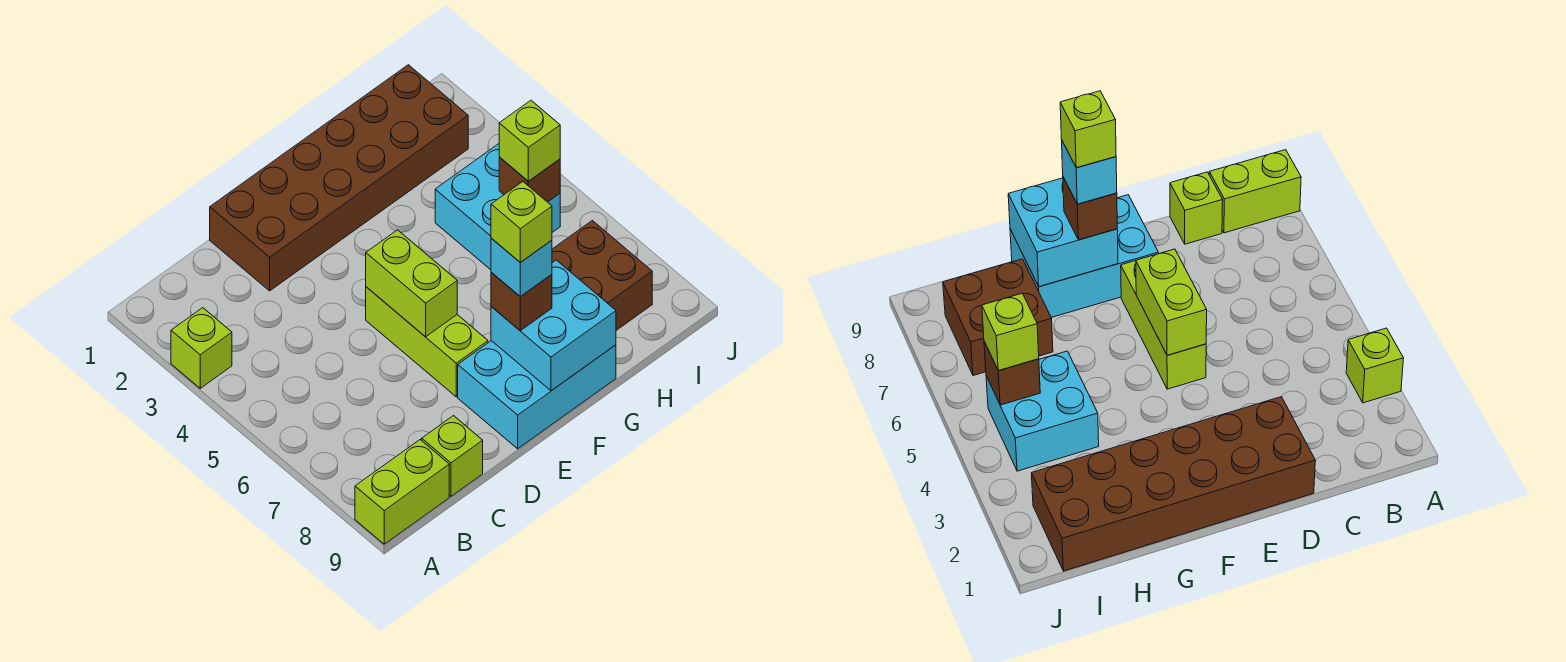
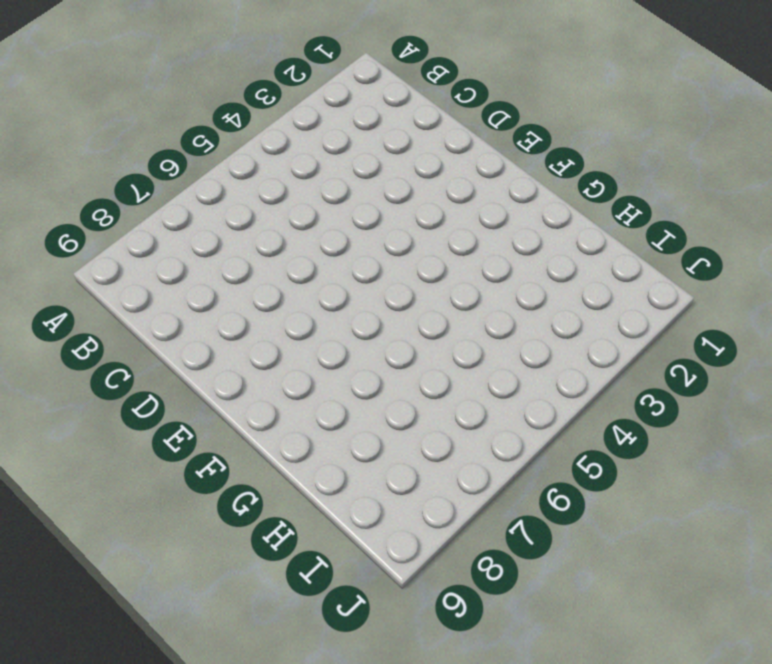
none -> lime brick A3 level 1
none -> lime brick A9:B9 level 1
none -> lime brick C9 level 1

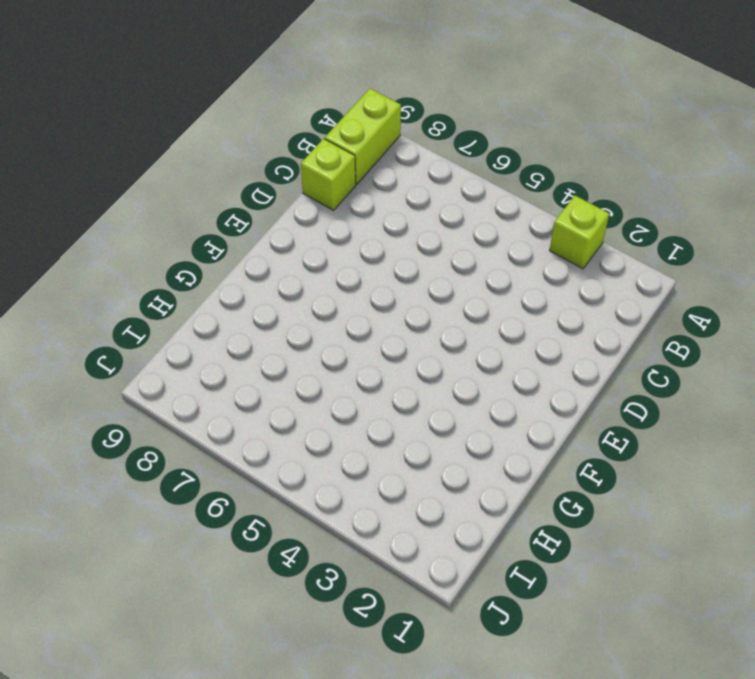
none -> brown brick D1:I2 level 1
none -> lime brick E5:E7 level 1
none -> cyan brick E8:G9 level 1

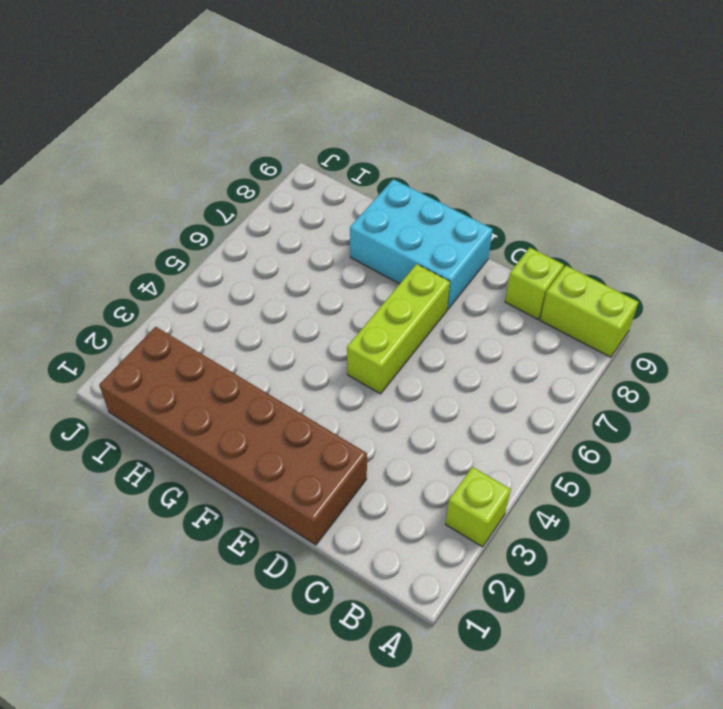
none -> cyan brick H4:I5 level 1
none -> brown brick H7:I8 level 1
none -> lime brick E5:E6 level 2

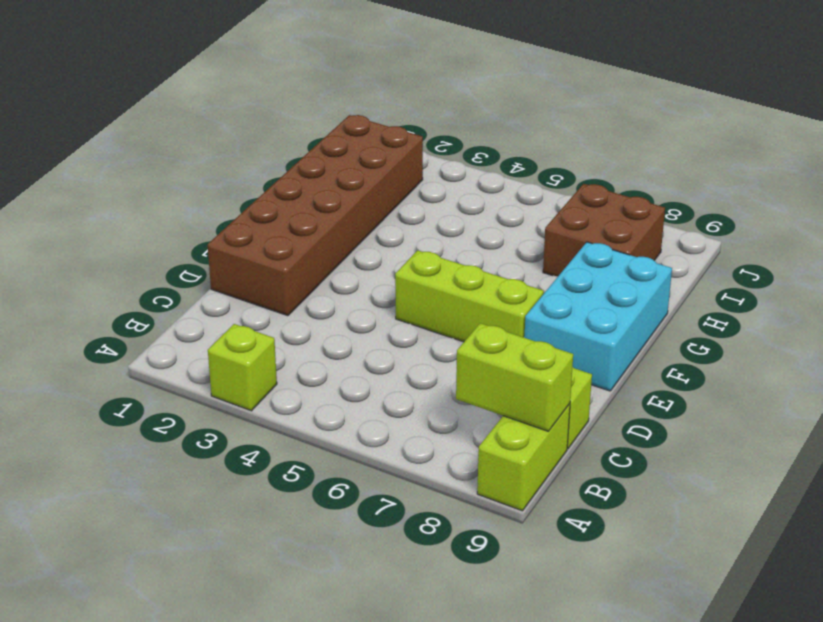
lime brick B8:B9 level 2 -> lime brick E5:E6 level 2
none -> cyan brick H4:I5 level 1
none -> cyan brick F8:G9 level 2
none -> brown brick I5 level 2

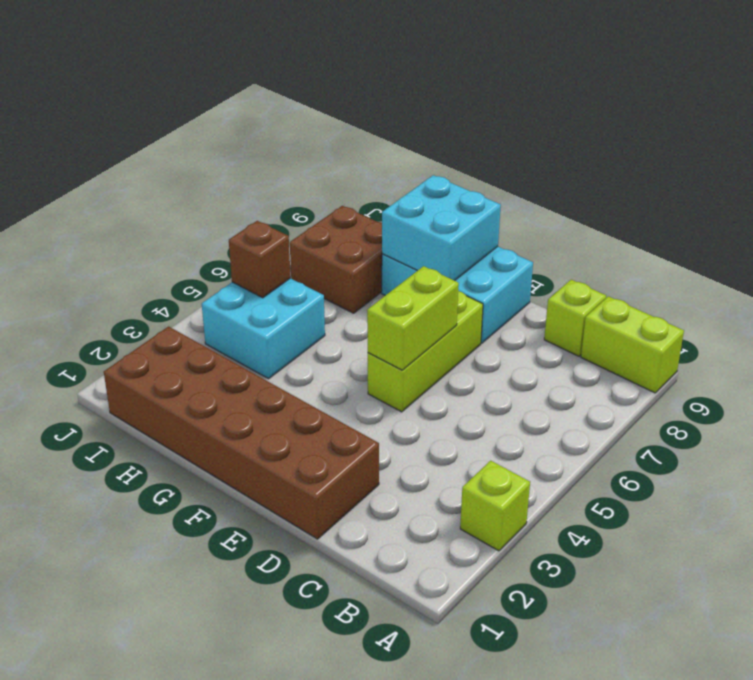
none -> brown brick F8 level 3
none -> lime brick I5 level 3
none -> cyan brick F8 level 4

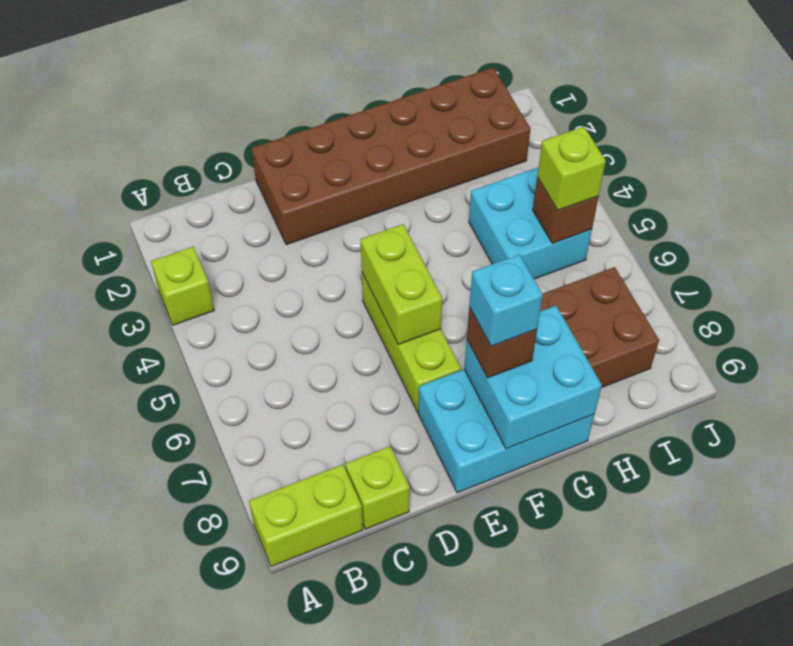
none -> lime brick F8 level 5

